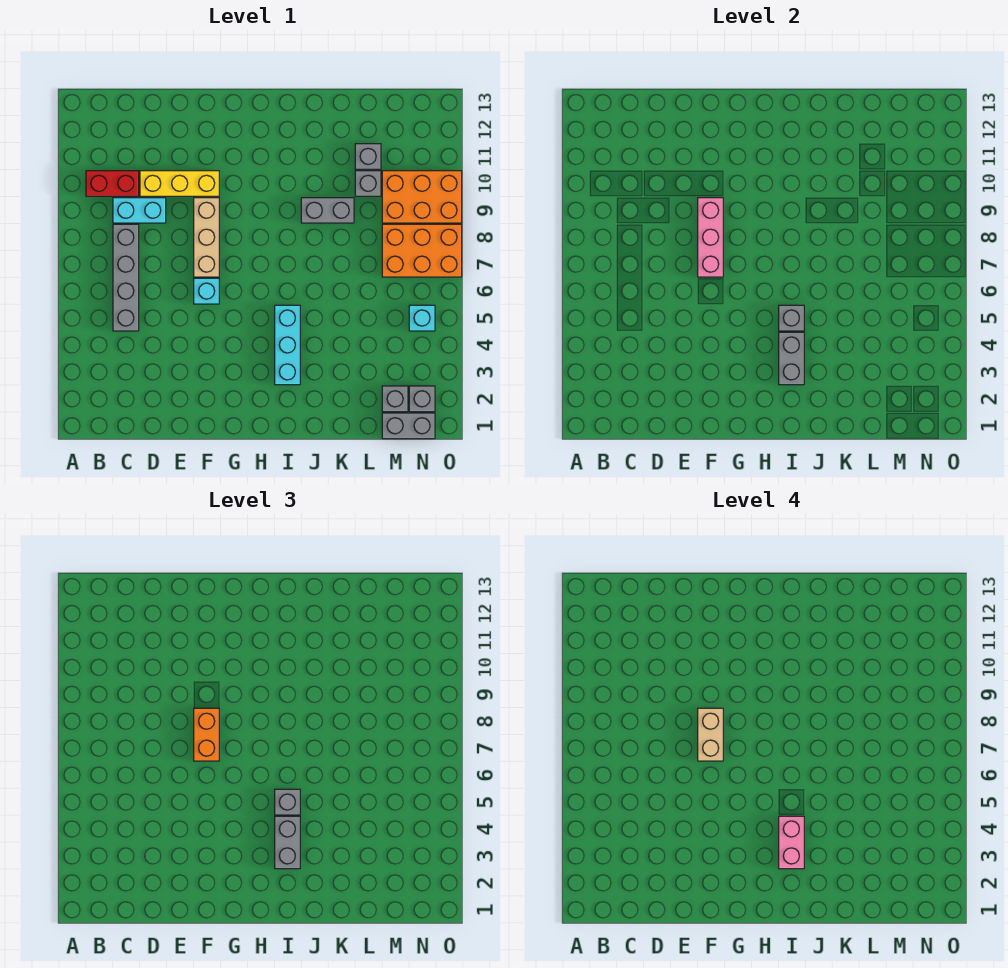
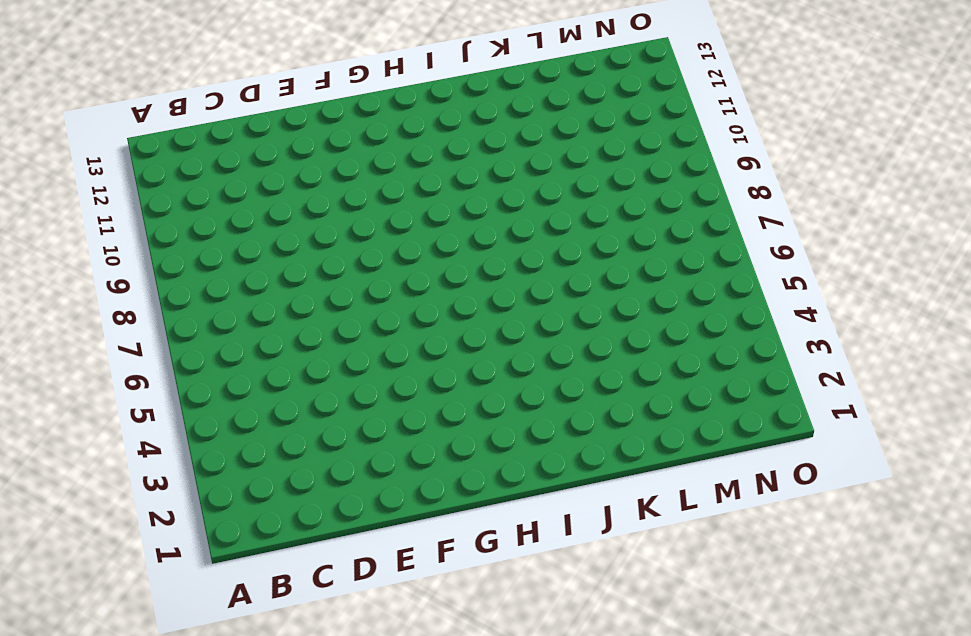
none -> red brick B10:C10 level 1
none -> grey brick C5:C8 level 1
none -> cyan brick C9:D9 level 1

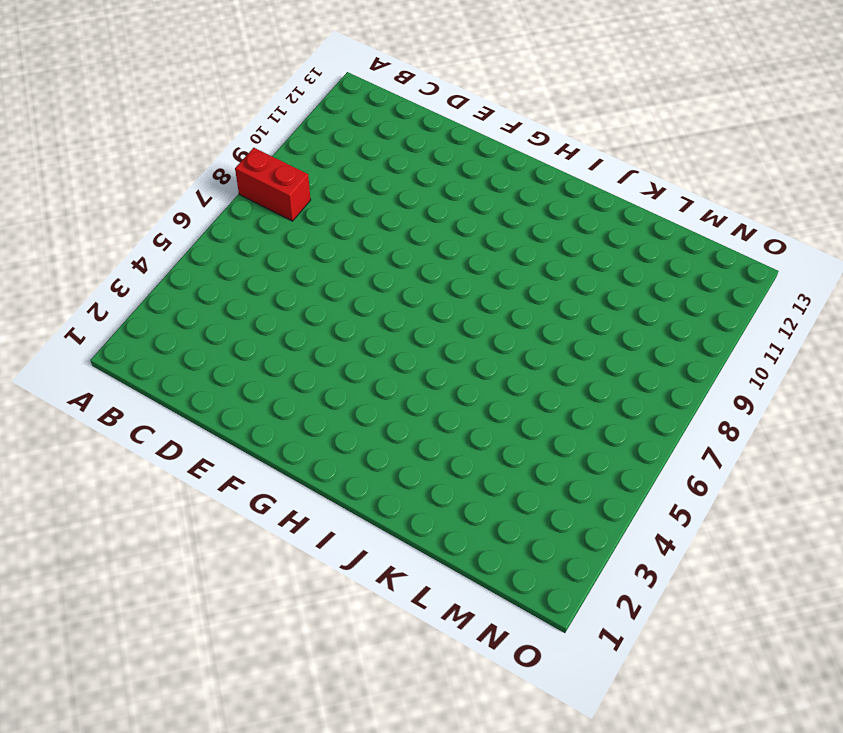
red brick A8:B8 level 1 -> red brick B10:C10 level 1
none -> grey brick C5:C8 level 1
none -> cyan brick C9:D9 level 1
none -> yellow brick D10:F10 level 1

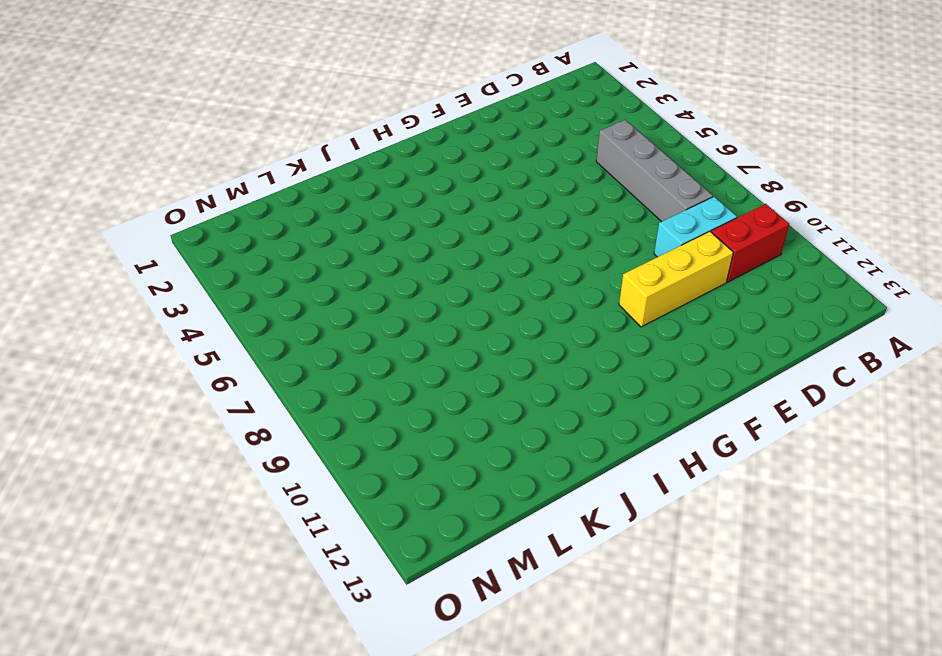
none -> cyan brick F6 level 1
none -> tan brick F7:F9 level 1
none -> cyan brick I3:I5 level 1

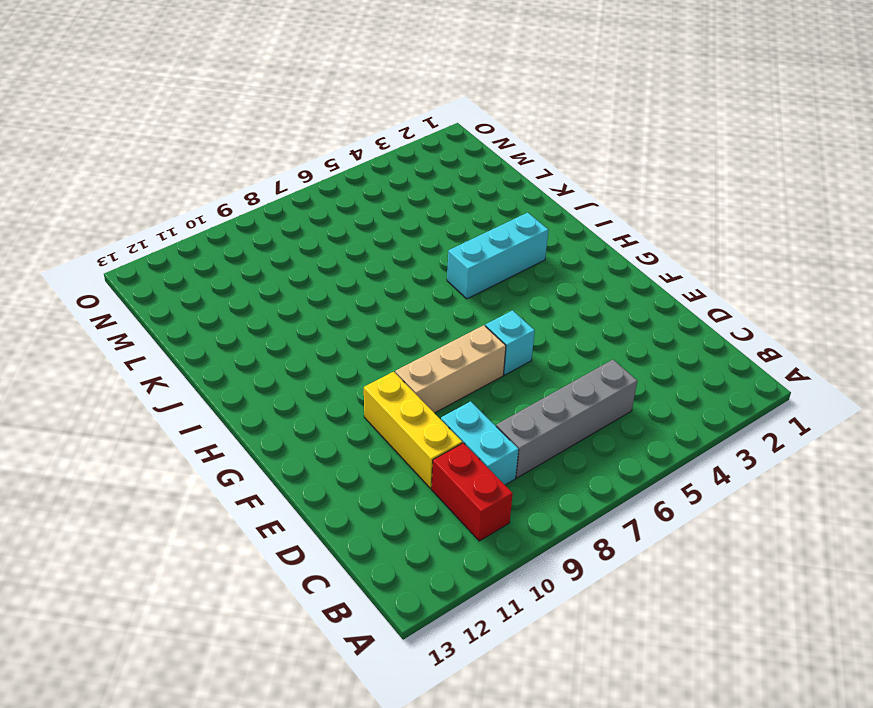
none -> grey brick J9:K9 level 1
none -> grey brick L10 level 1
none -> grey brick L11 level 1

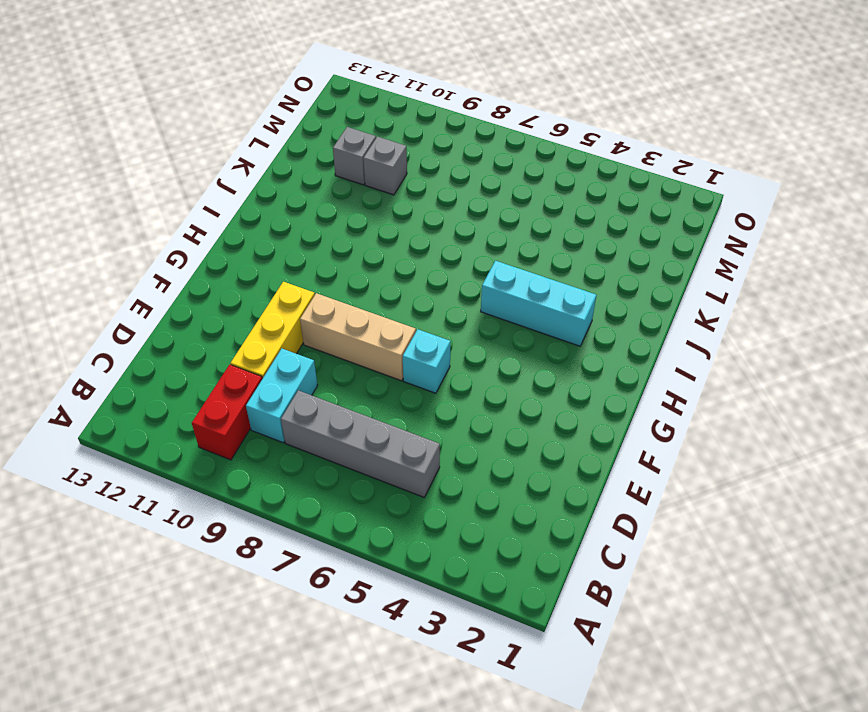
none -> grey brick J9:K9 level 1
none -> grey brick M1:N1 level 1
none -> grey brick M2 level 1

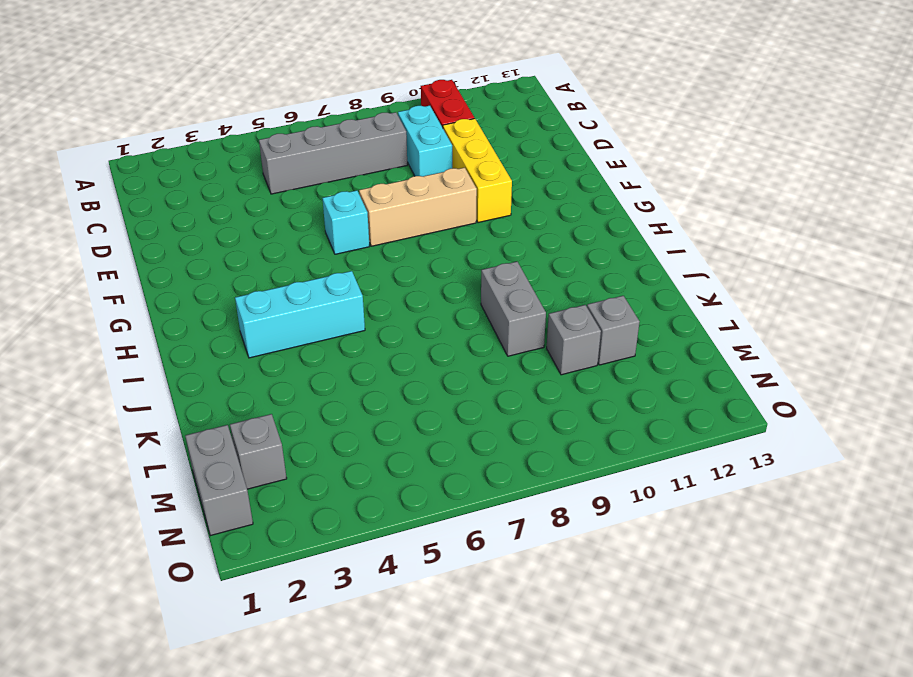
none -> orange brick M7:O8 level 1
none -> orange brick M9:O10 level 1
none -> grey brick N2 level 1

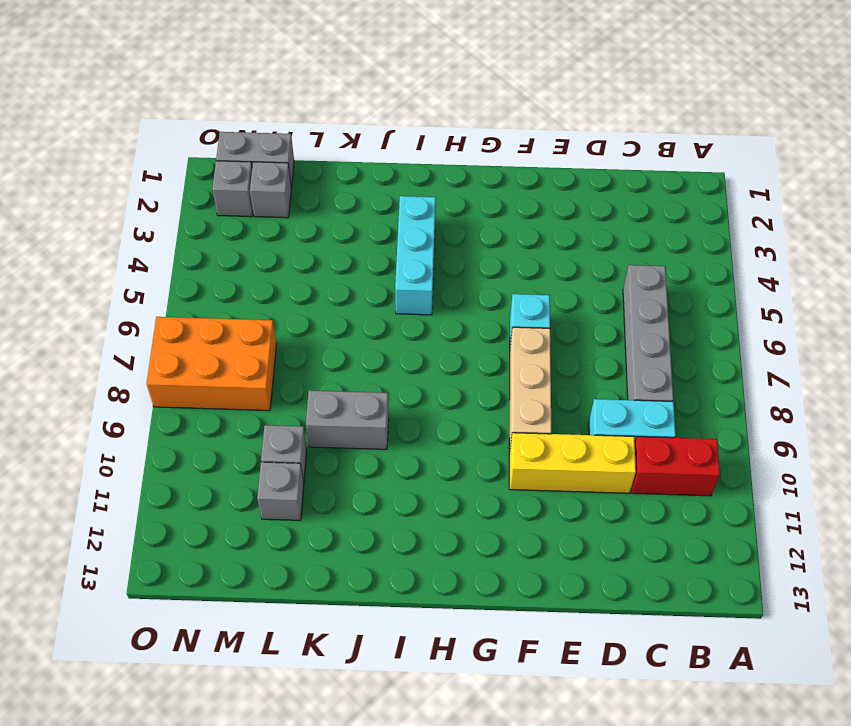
none -> orange brick M9:O10 level 1
none -> cyan brick N5 level 1
none -> pink brick F7:F9 level 2

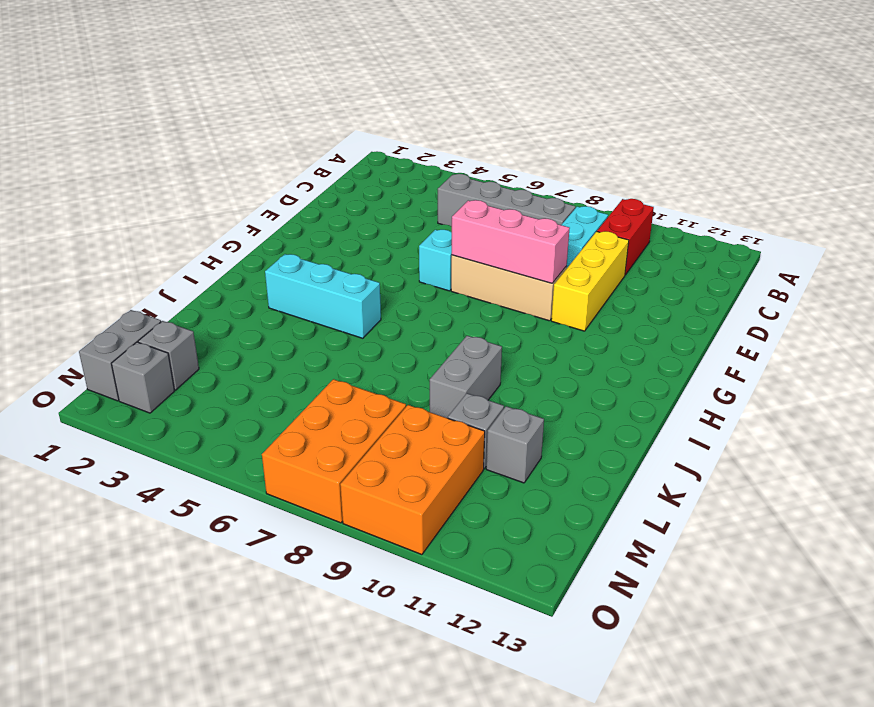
none -> cyan brick N5 level 1
none -> grey brick I3:I4 level 2
none -> grey brick I5 level 2

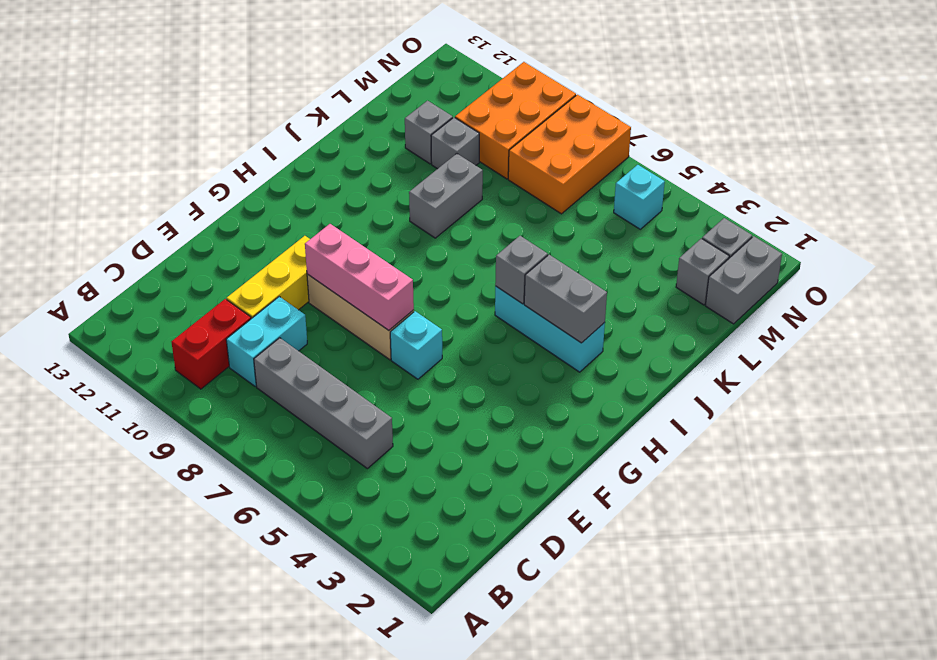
none -> orange brick F7:F8 level 3
none -> grey brick I3:I4 level 3
none -> grey brick I5 level 3

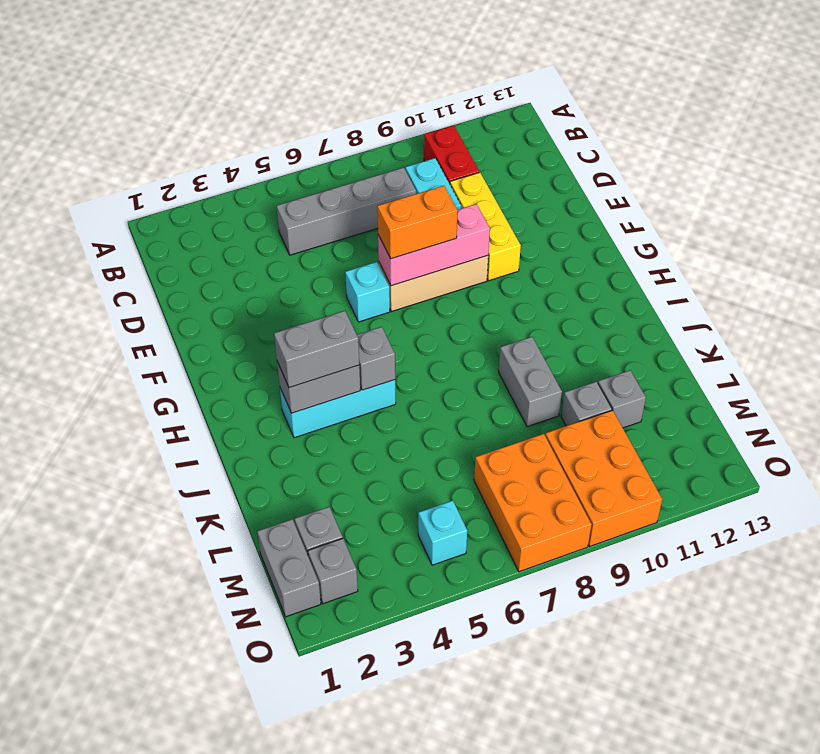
none -> grey brick I5 level 3
none -> tan brick F7:F8 level 4
none -> pink brick I3:I4 level 4

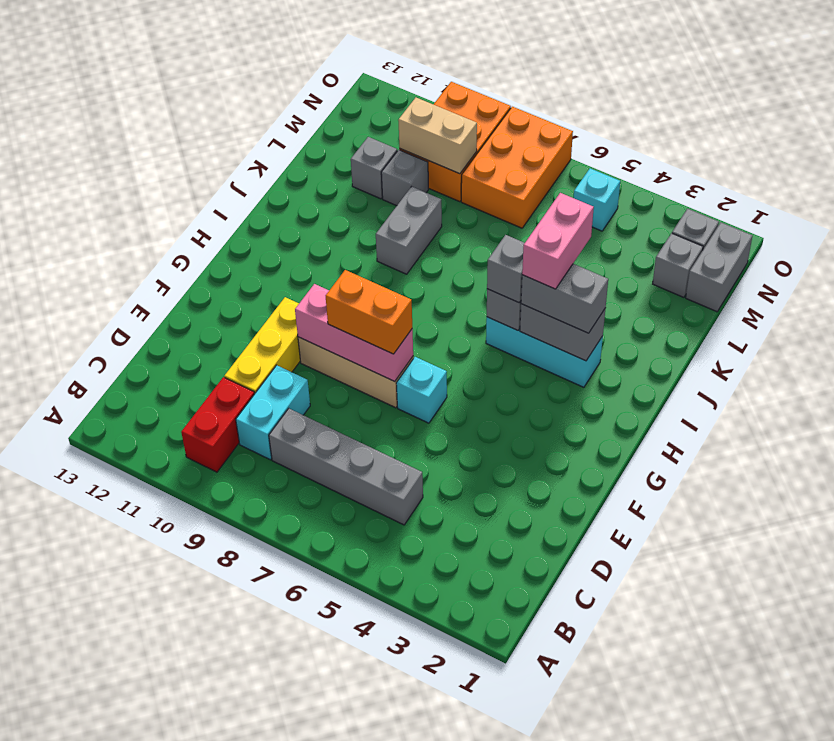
pink brick I4:J4 level 4 -> pink brick I3:I4 level 4
tan brick M9:M10 level 2 -> tan brick F7:F8 level 4

